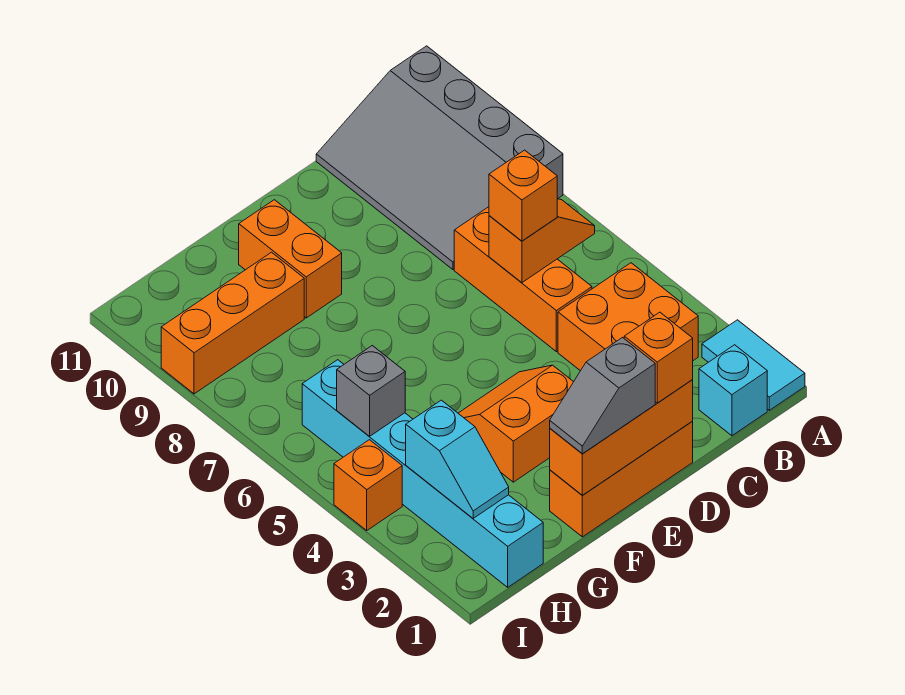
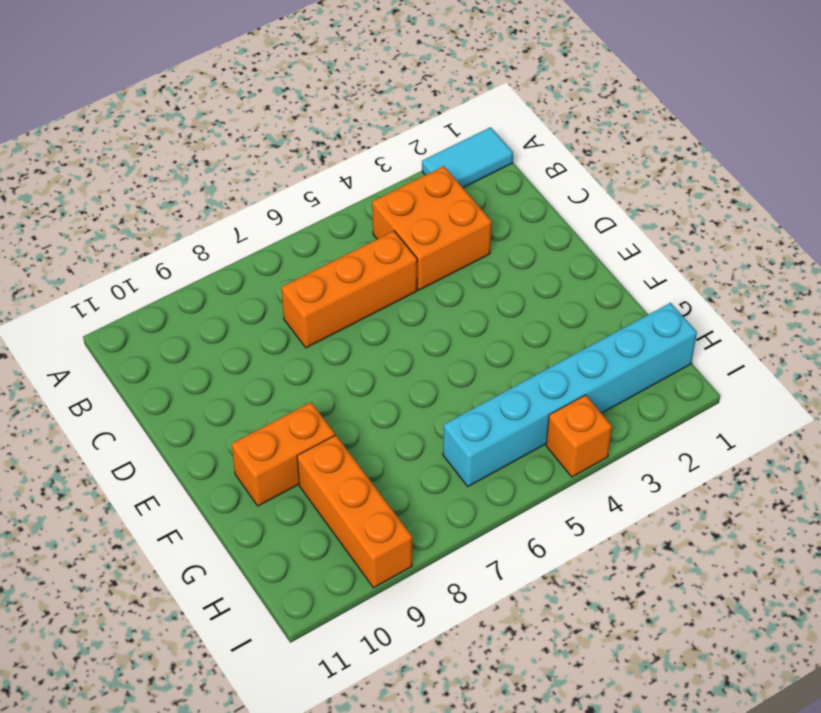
none -> grey slope A8:C11 level 1 top A
none -> cyan brick B1 level 1
none -> orange brick D1:F1 level 1

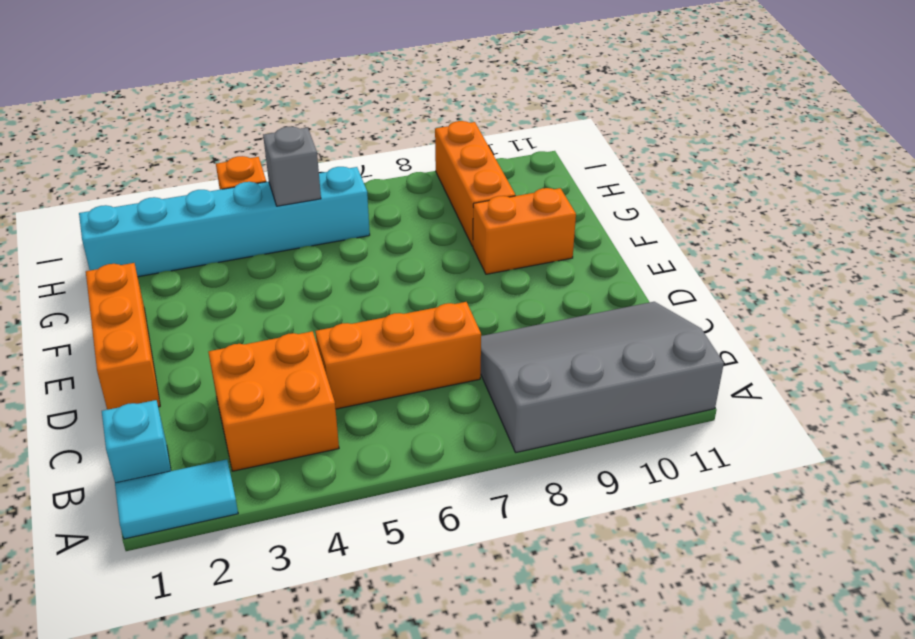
none -> orange slope E3:F4 level 1 top 3
none -> orange slope B6:C6 level 2 top C
none -> orange brick D1:F1 level 2

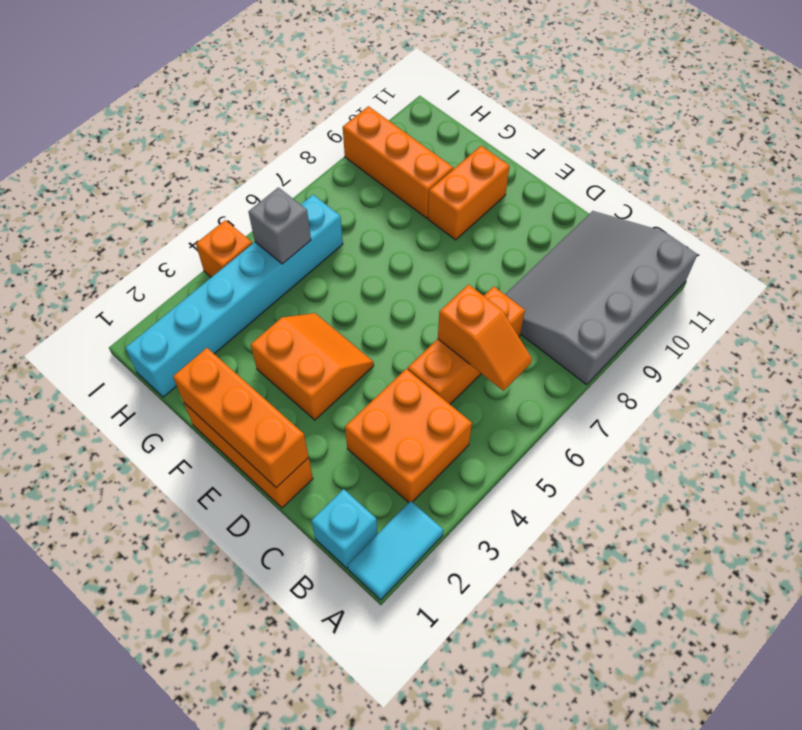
none -> cyan slope H2:H3 level 2 top 3
none -> orange brick C6 level 3
none -> orange brick D1 level 3

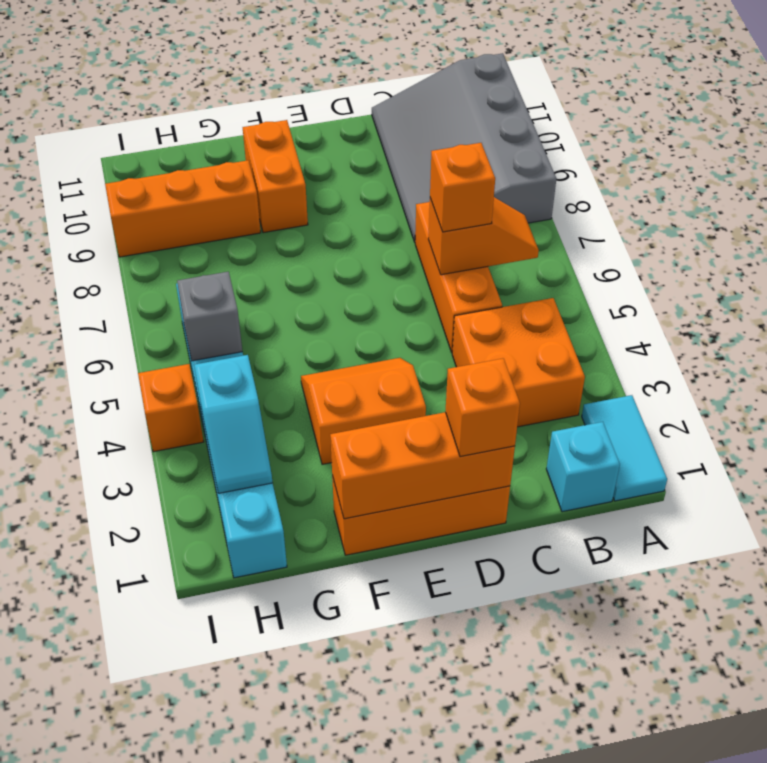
none -> grey slope E1:F1 level 3 top E

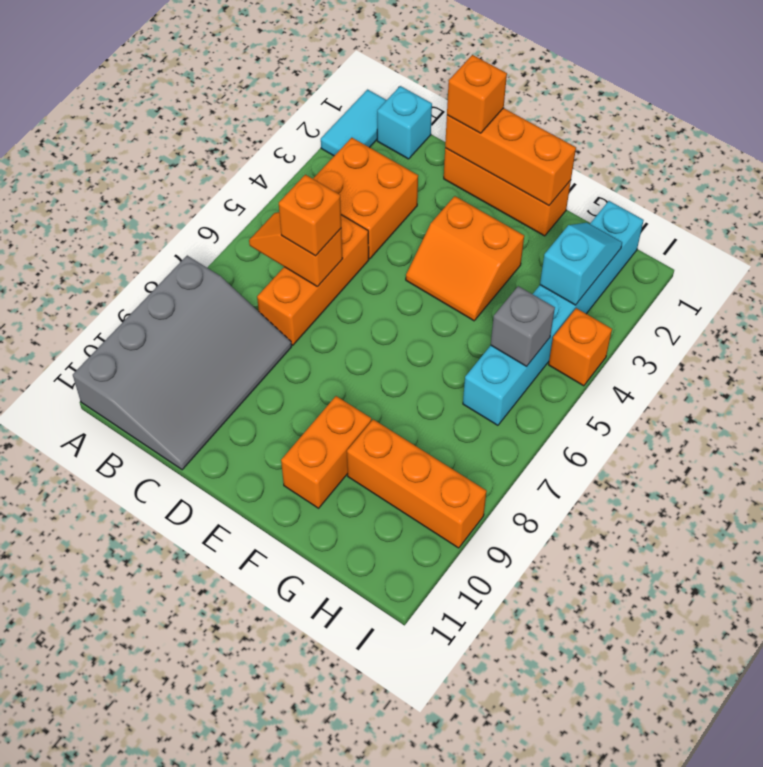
none -> grey slope E1:F1 level 3 top E

